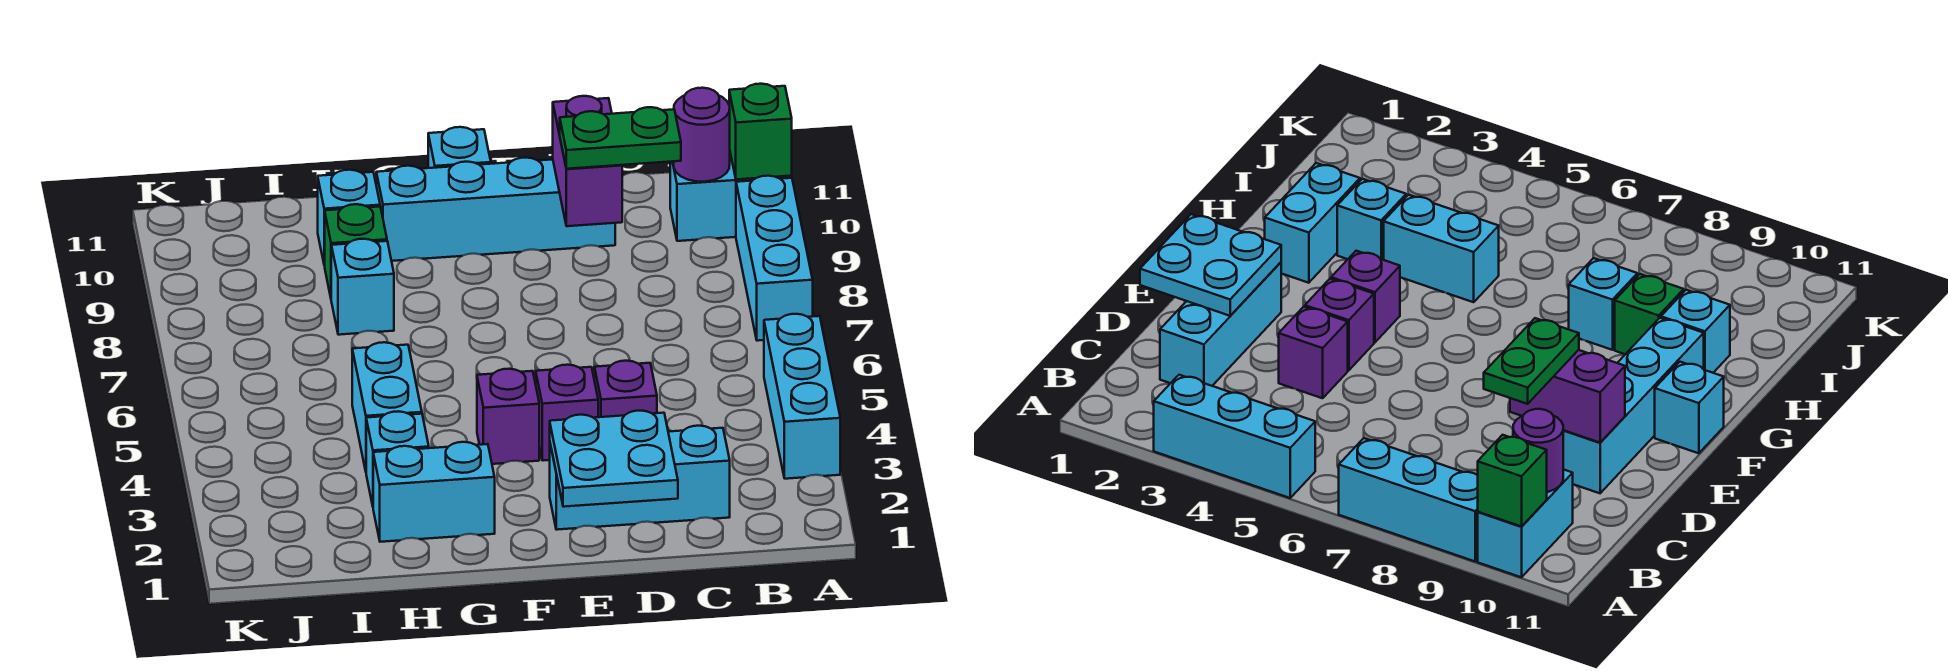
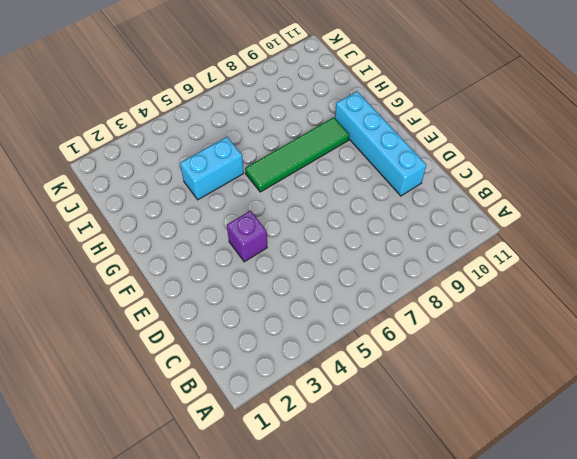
green tile G6:G9 level 1 -> none
none -> cyan brick A3:A5 level 1
none -> cyan brick A7:A9 level 1
none -> cyan brick A10:B10 level 1

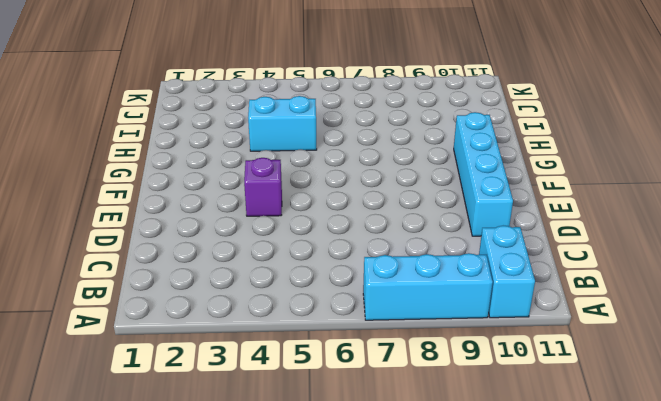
none -> cyan brick A3:A5 level 1
none -> cyan brick C2:E2 level 1
none -> purple brick D4 level 1

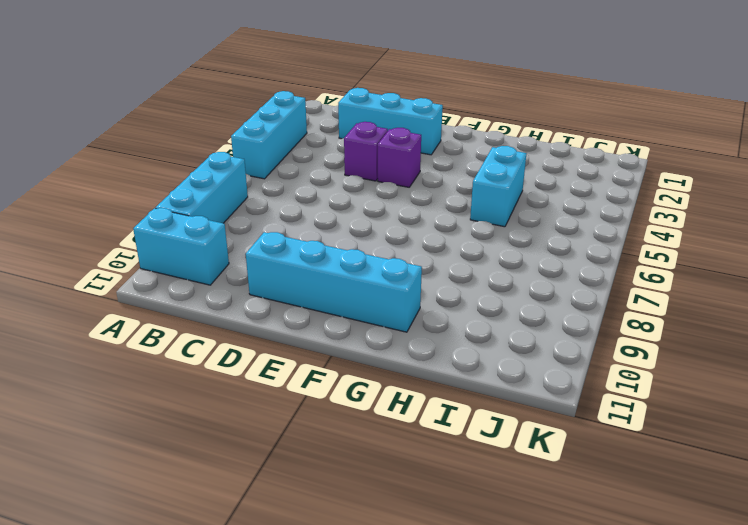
none -> purple brick F4 level 1
none -> cyan brick F11 level 1
none -> cyan brick G2:H2 level 1

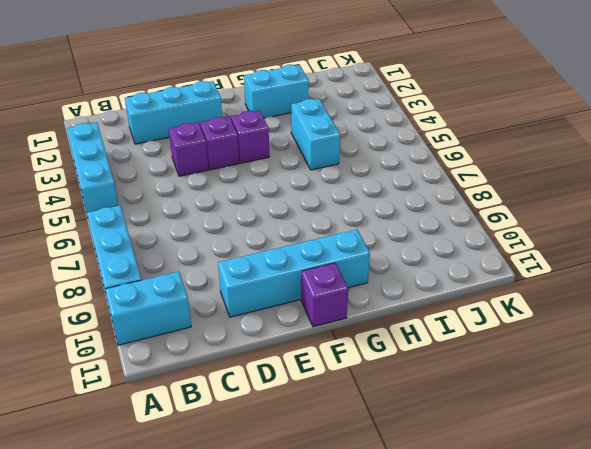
purple brick F11 level 1 -> cyan brick F11 level 1
none -> cyan brick H3 level 1
none -> cyan brick H8 level 1
none -> green brick H9 level 1

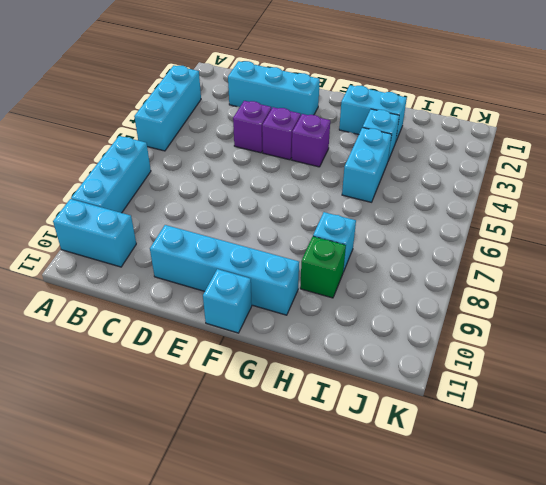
none -> cyan brick H10 level 1
none -> green brick A10 level 2
none -> purple round brick B10 level 2

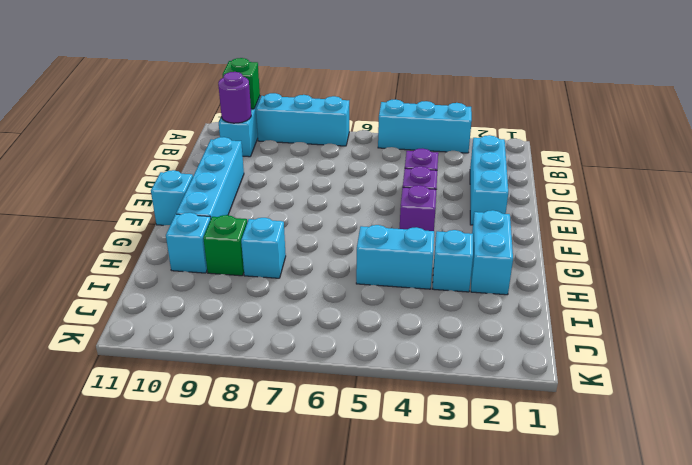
none -> cyan plate D1:E2 level 2
none -> purple brick D9:D10 level 2
none -> green plate C9:D9 level 3

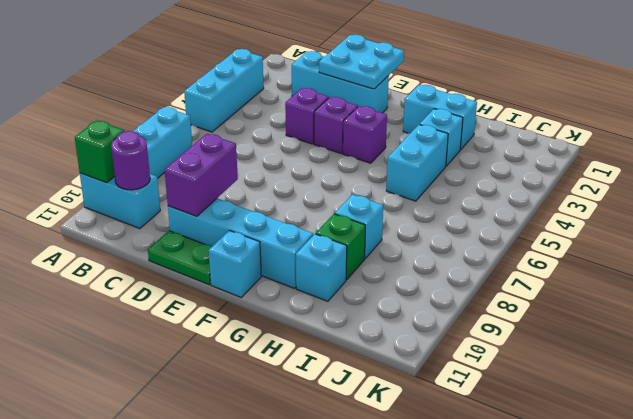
green plate D11:E11 level 1 -> green plate C9:D9 level 3

